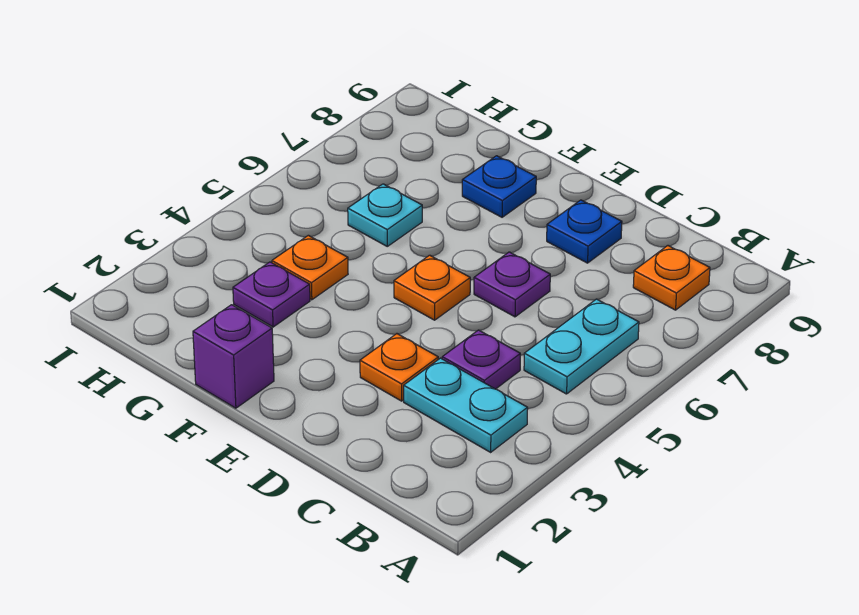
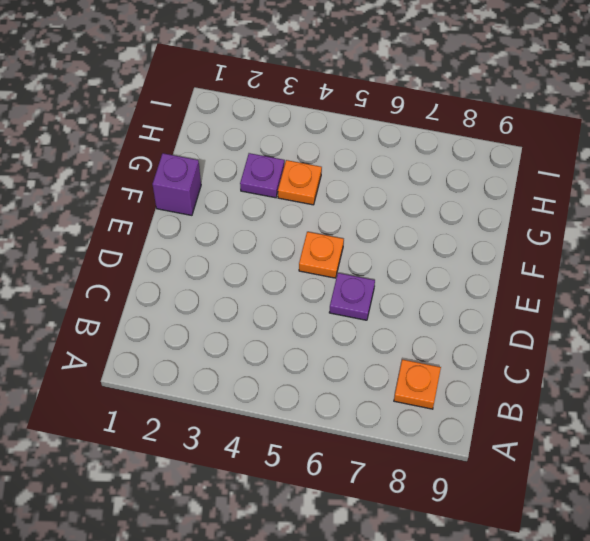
none -> cyan plate B3:C3 level 1
none -> cyan plate B5:B6 level 1
none -> purple plate C4 level 1

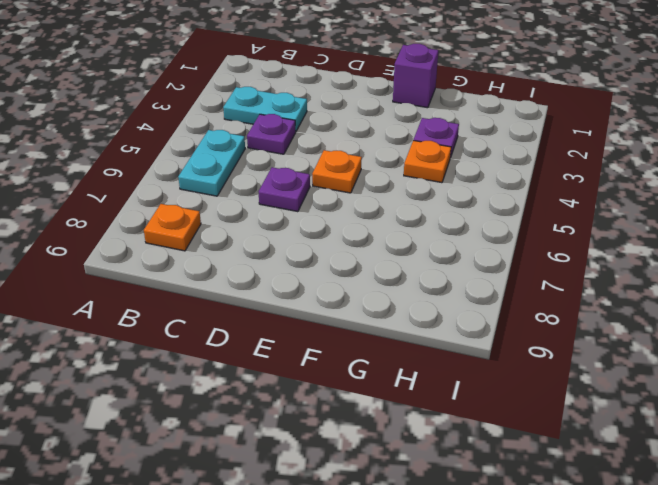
none -> orange plate D3 level 1
none -> blue plate D8 level 1
none -> blue plate F8 level 1

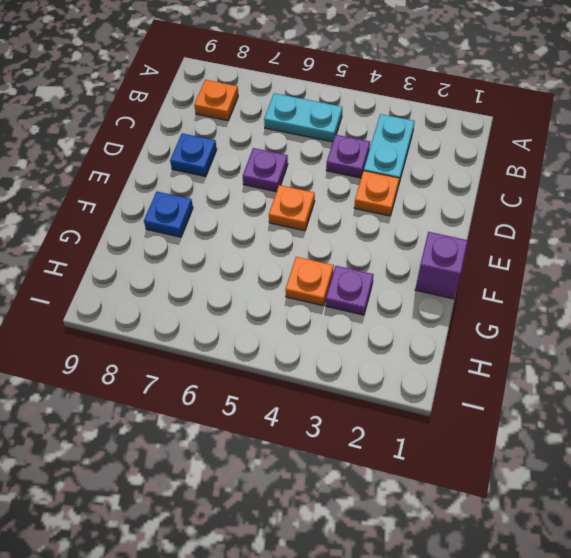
none -> cyan plate G6 level 1

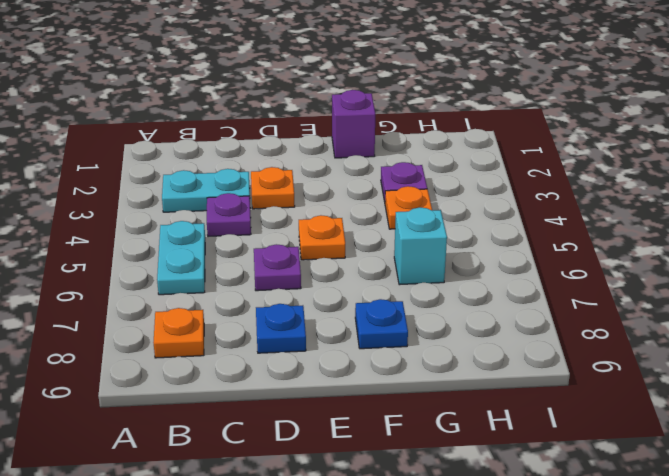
cyan brick G6 level 1 -> cyan plate G6 level 1

